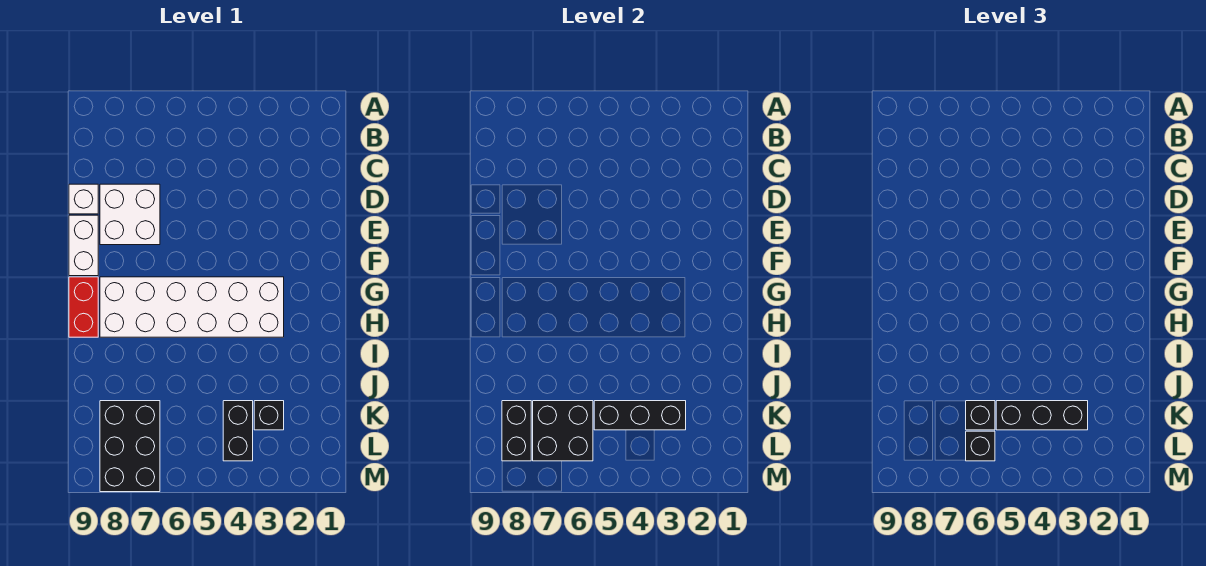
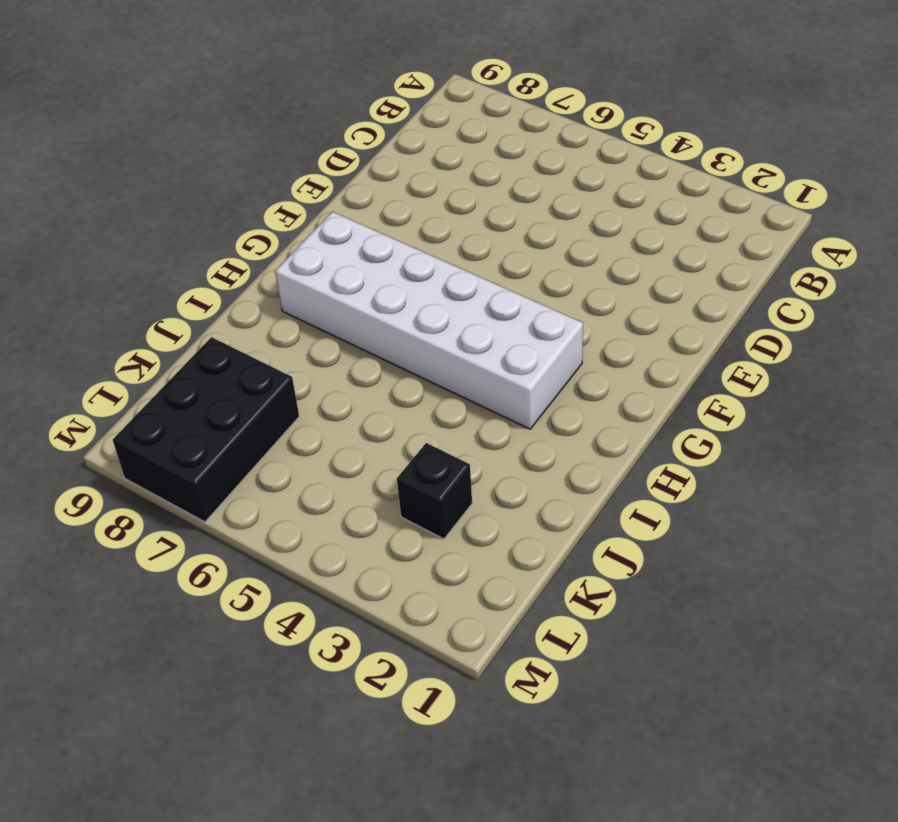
none -> white brick D7:E8 level 1
none -> white brick D9 level 1
none -> white brick E9:F9 level 1

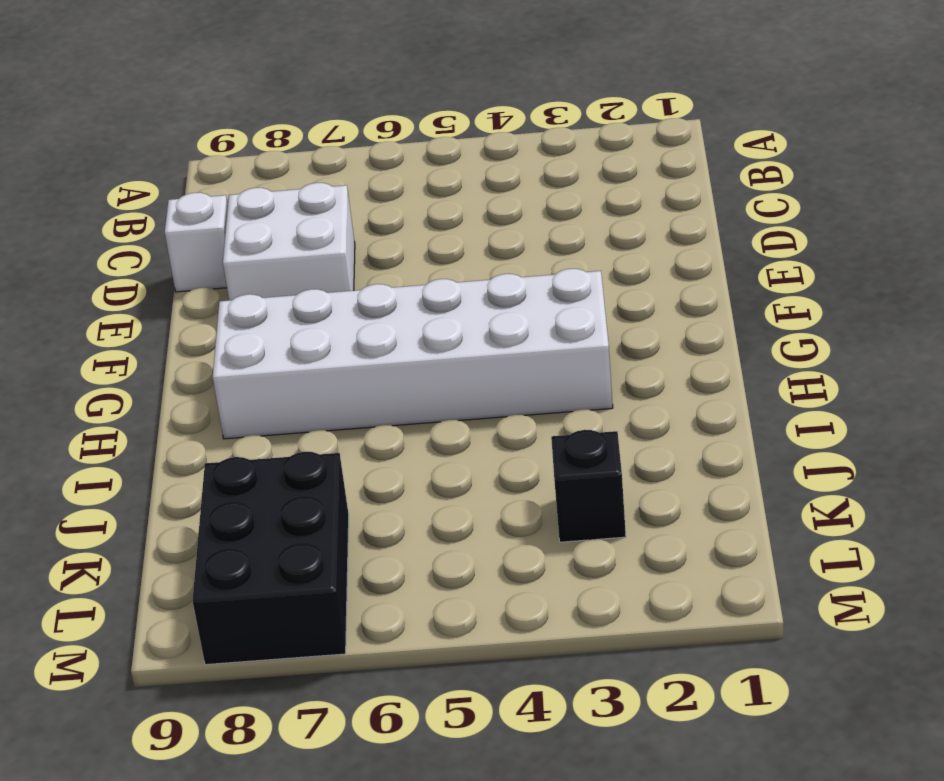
none -> white brick E9:F9 level 1
none -> red brick G9:H9 level 1
none -> black brick K4:L4 level 1

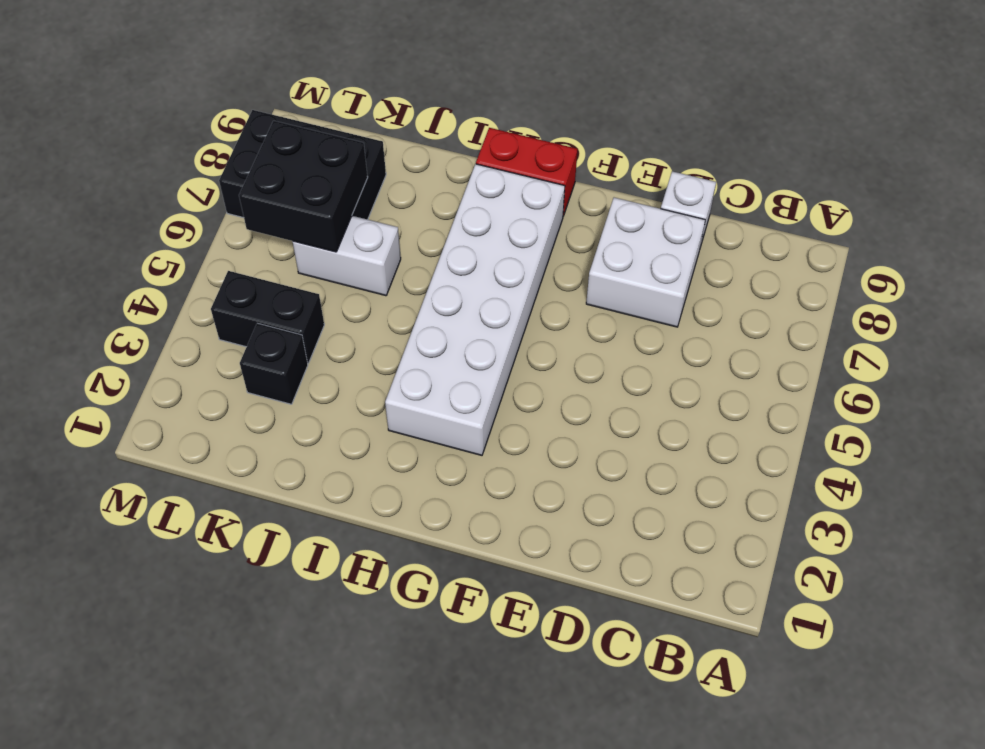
white brick J6:K6 level 1 -> white brick E9:F9 level 1
none -> black brick K3:K5 level 2
none -> black brick K8:L8 level 2
none -> black brick K3:K5 level 3

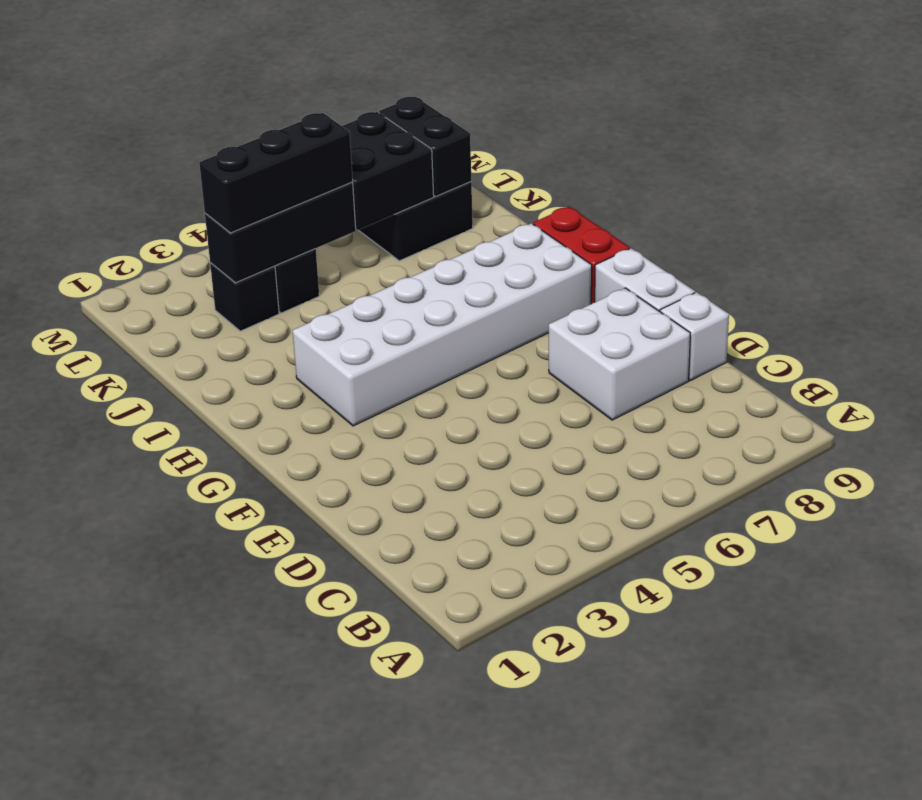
none -> black brick K6 level 3
none -> black brick L6 level 3

